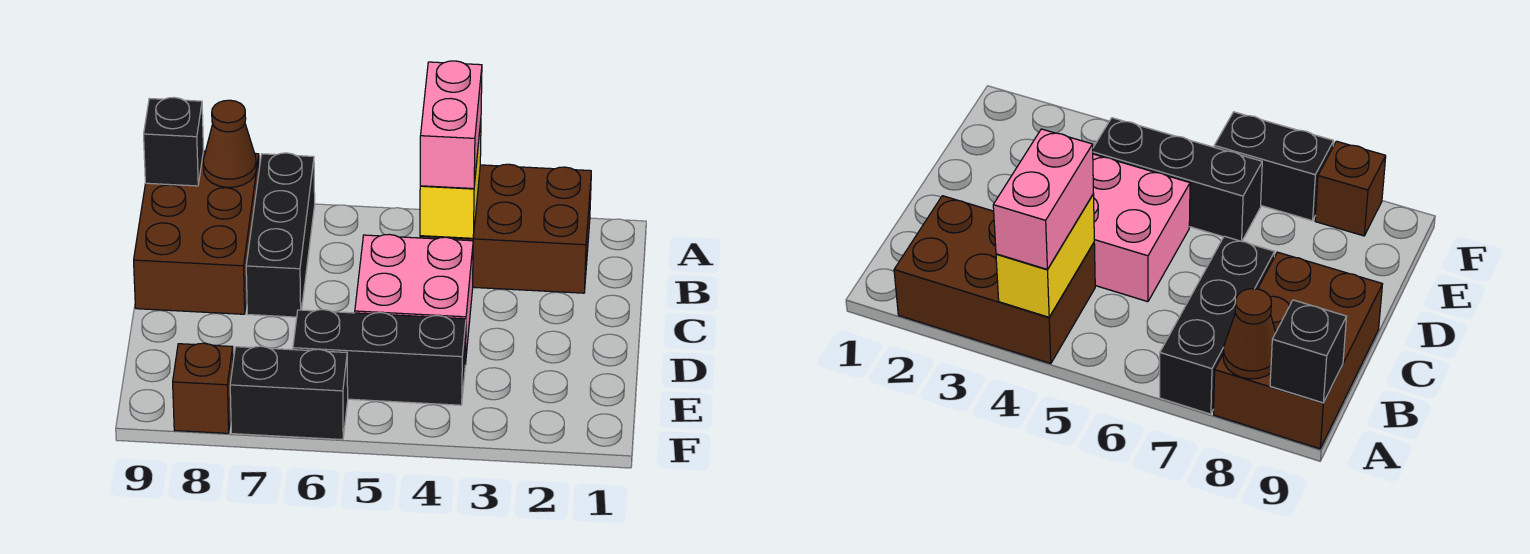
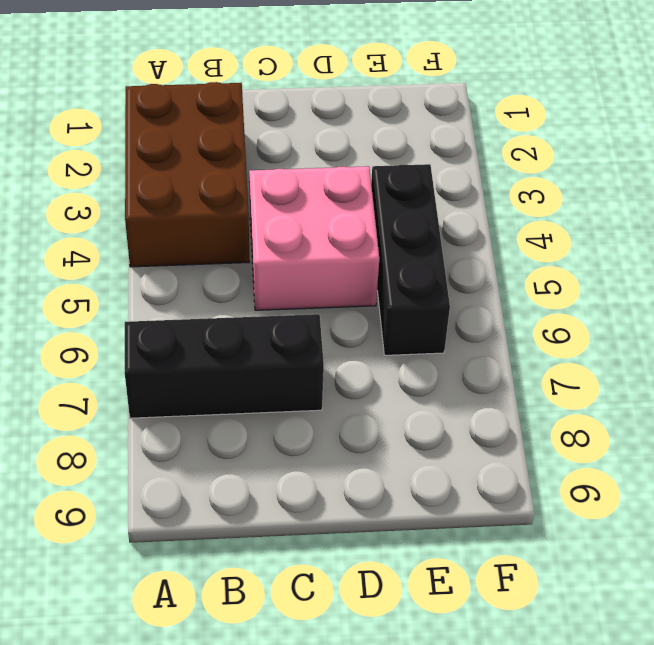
none -> brown brick A8:C9 level 1
none -> black brick F6:F7 level 1

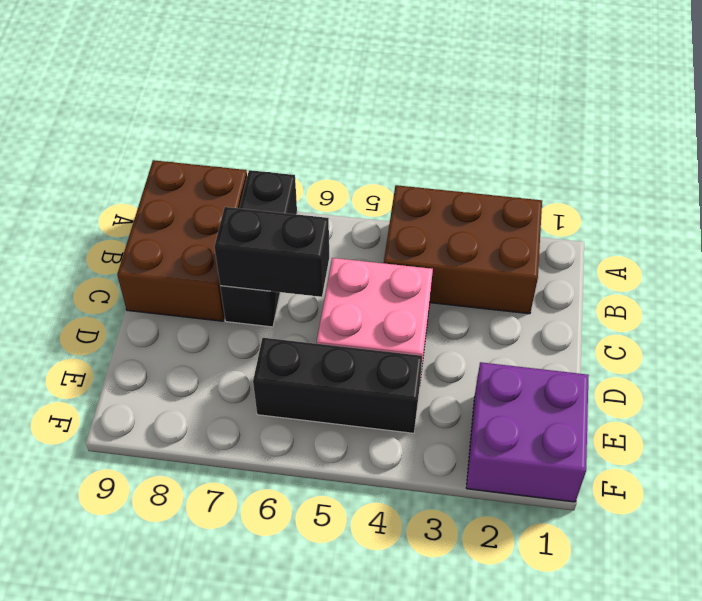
black brick C6:C7 level 2 -> black brick F6:F7 level 1
purple brick E1:F2 level 1 -> none
none -> brown brick F8 level 1
none -> yellow brick A4:B4 level 2

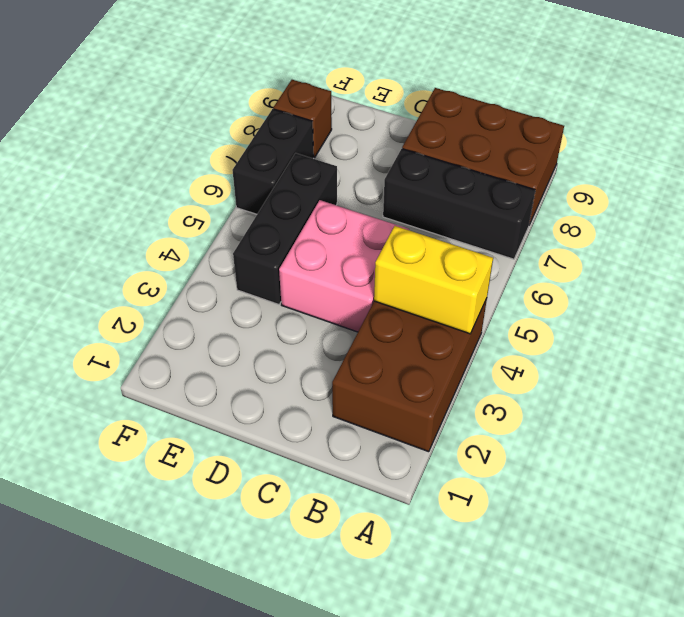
none -> brown cone A8 level 2
none -> black brick A9 level 2

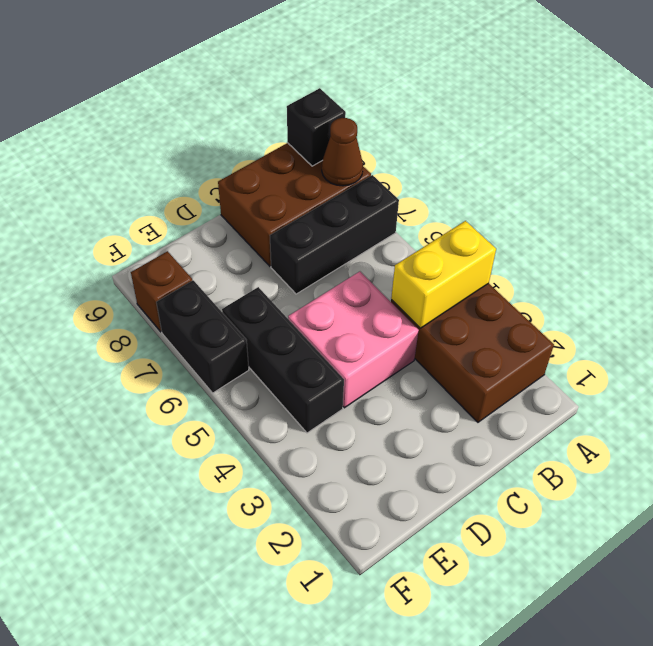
none -> pink brick A4:B4 level 3

